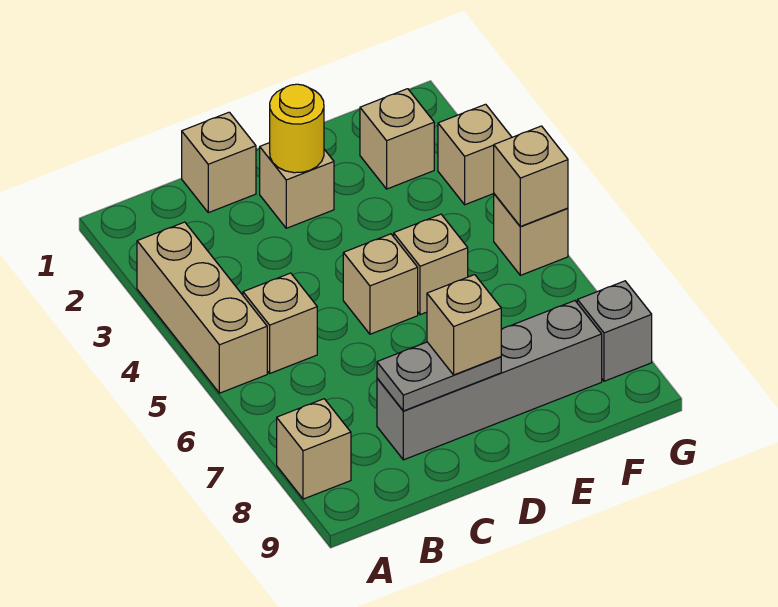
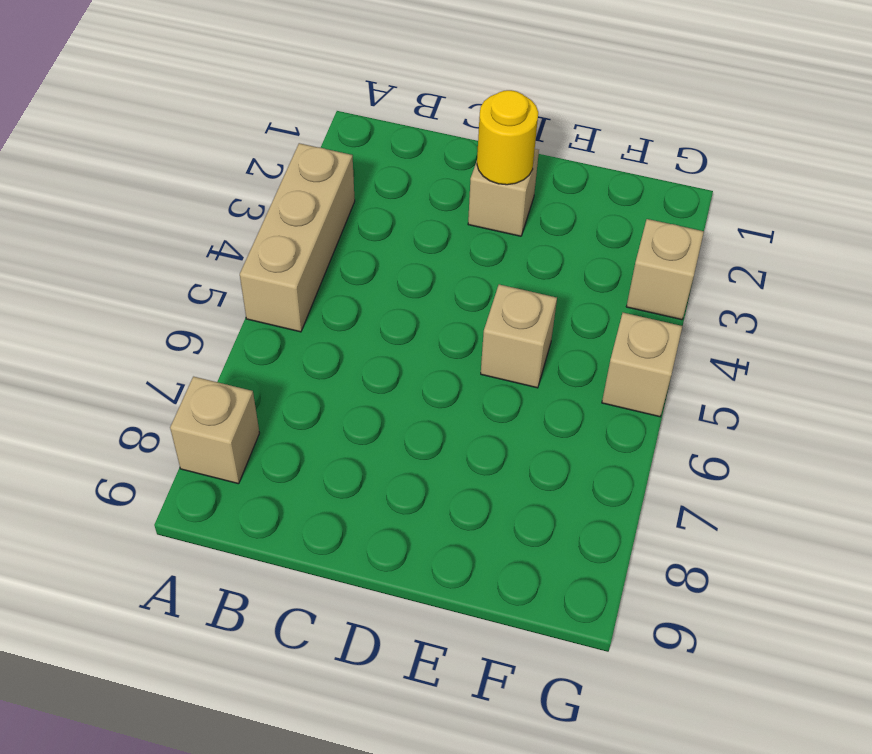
none -> tan brick B5 level 1
none -> tan brick C1 level 1
none -> grey brick C8:F8 level 1

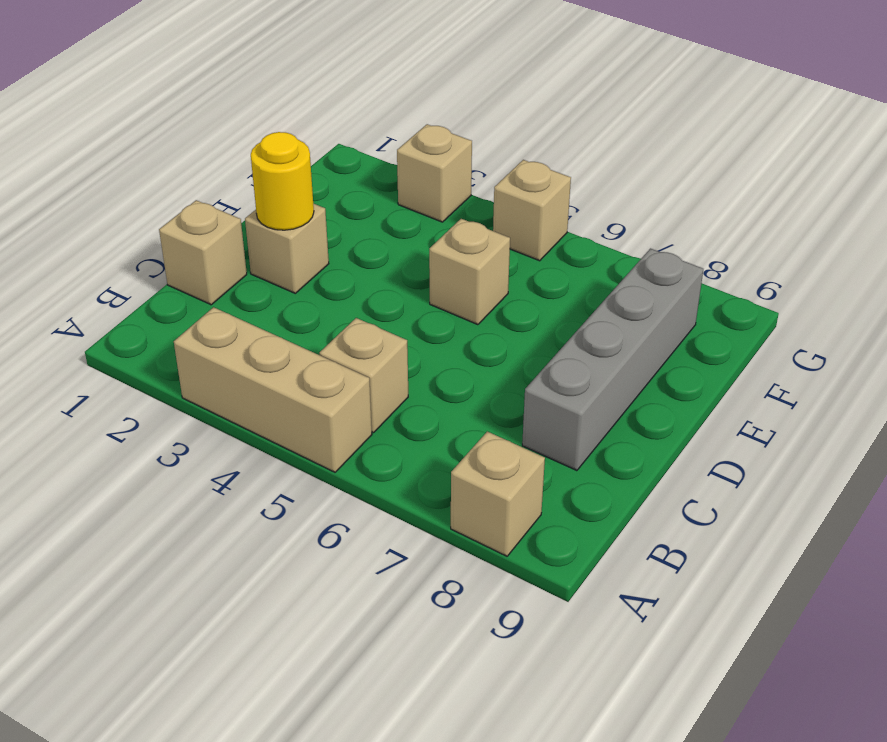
none -> tan brick D5 level 1
none -> tan brick F2 level 1
none -> grey brick G8 level 1

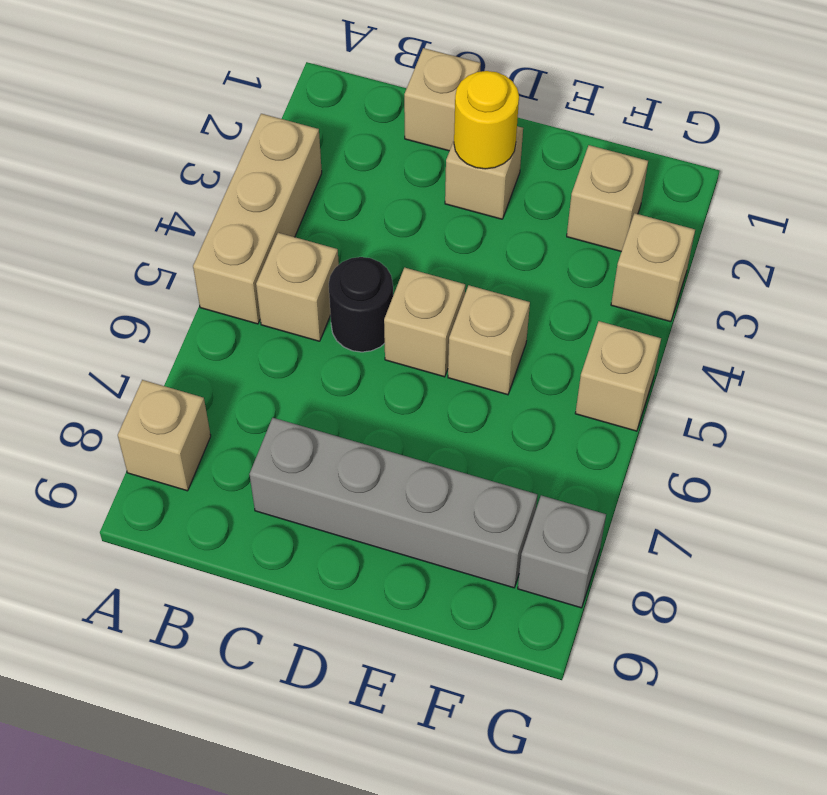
black round brick C5 level 1 -> none
none -> grey plate C8:D8 level 2
none -> tan brick G5 level 2
none -> tan brick D8 level 3

